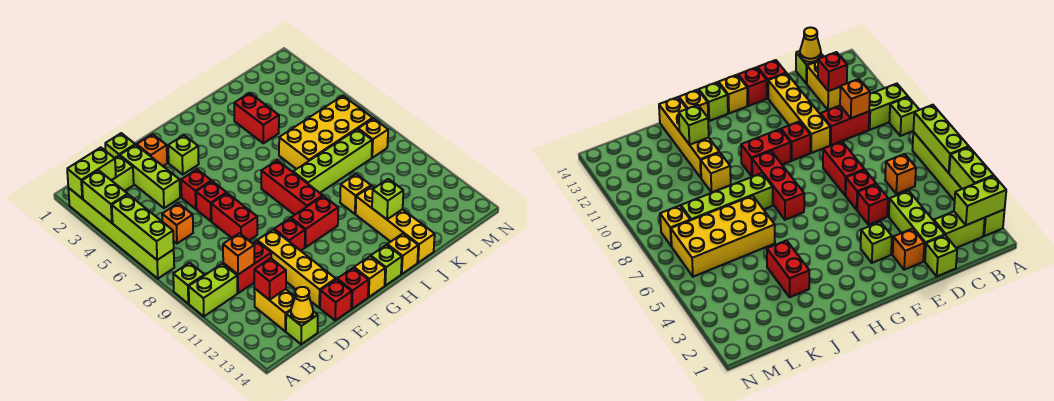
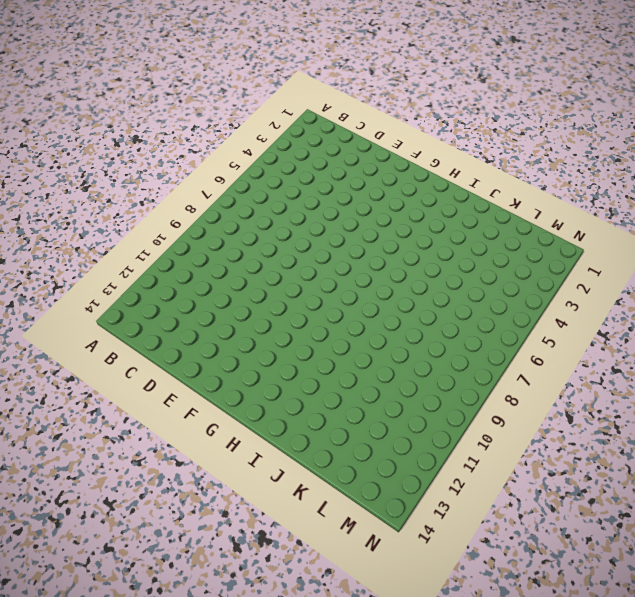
none -> lime brick A2:A7 level 1
none -> lime brick A9 level 1
none -> lime brick A10:B10 level 1
none -> lime brick B2:C2 level 1

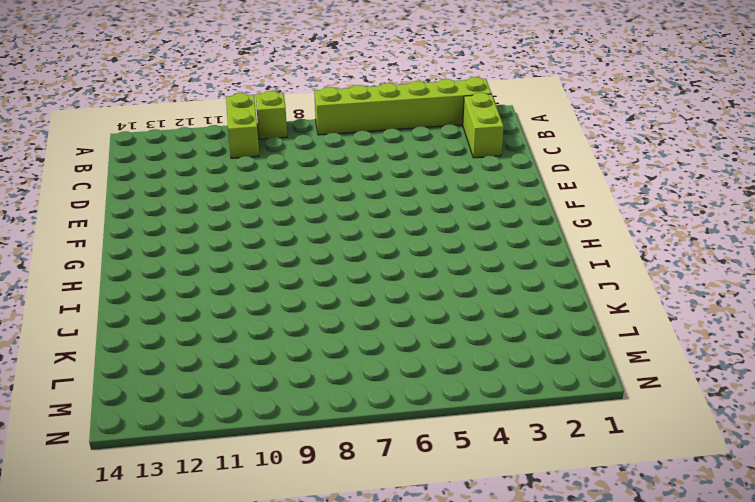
none -> orange brick C6 level 1
none -> red brick C10:D10 level 1
none -> yellow brick C12:C13 level 1
none -> lime brick C14 level 1

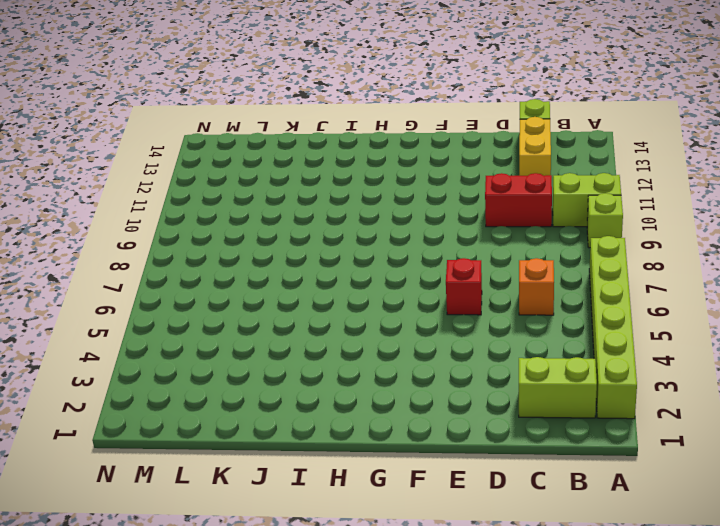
none -> lime brick D1 level 1
none -> lime brick D2:D4 level 1
none -> orange brick E2 level 1
none -> red brick E5 level 1

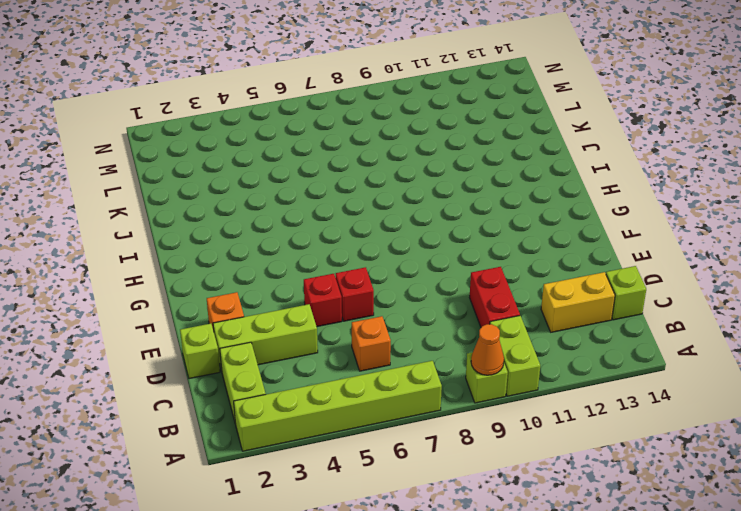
orange cone A9 level 2 -> none
none -> red brick E7:E8 level 1
none -> yellow brick E10:E13 level 1
none -> red brick E14 level 1
none -> lime brick F3 level 1

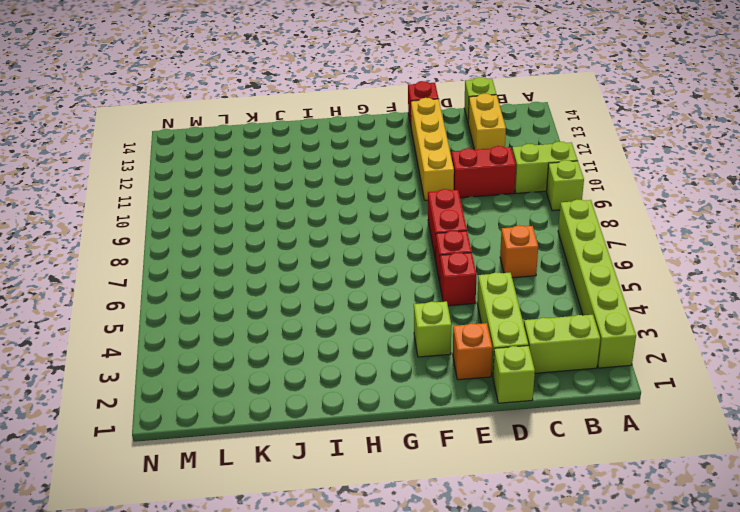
none -> red brick F10 level 1
none -> red brick F14 level 1
none -> red brick G10:H10 level 1
none -> yellow brick G14 level 1

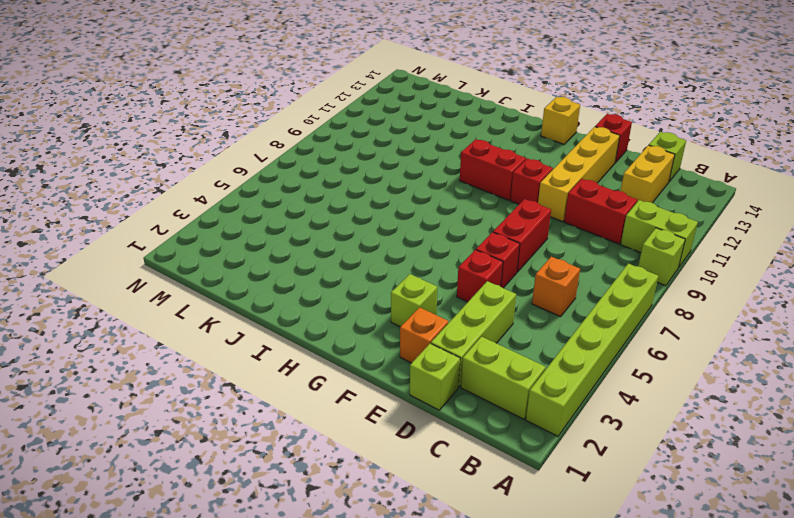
none -> red brick F14 level 1
none -> red brick H7:H9 level 1
none -> lime brick H14 level 1
none -> lime brick I8:L8 level 1

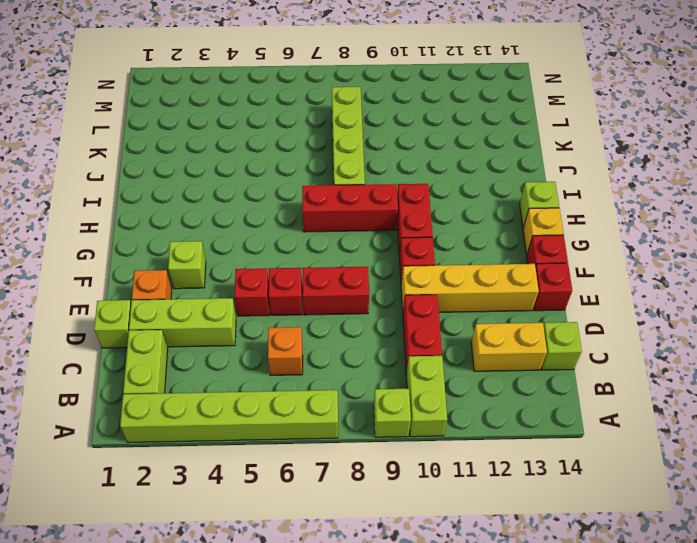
none -> yellow brick I14 level 1
none -> red brick J3:J4 level 1
none -> yellow brick J6:M7 level 1
none -> yellow brick J10 level 1

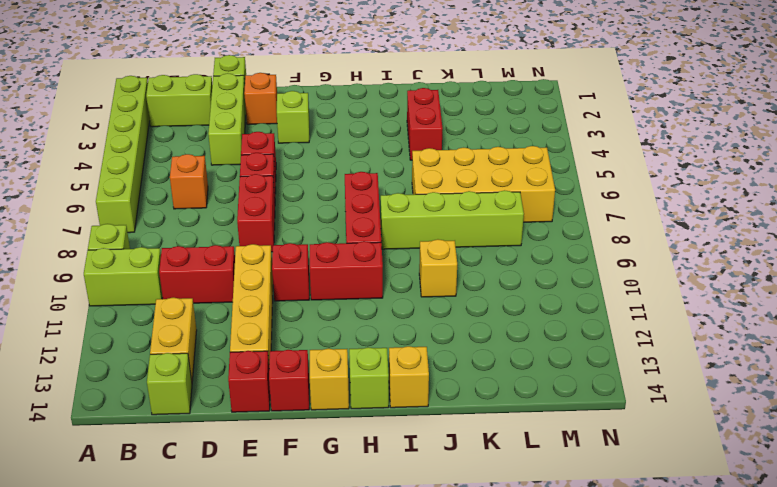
none -> yellow brick J11:J14 level 1
none -> yellow brick M8 level 1
none -> lime brick A2:B2 level 2
none -> lime brick A3:A4 level 2

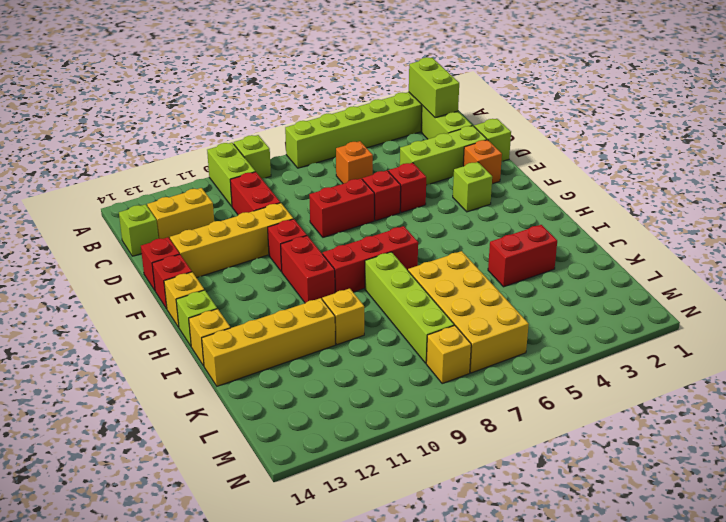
none -> lime brick A3:A4 level 2
none -> lime brick A5:A7 level 2
none -> orange brick C10 level 2
none -> red brick C12 level 2

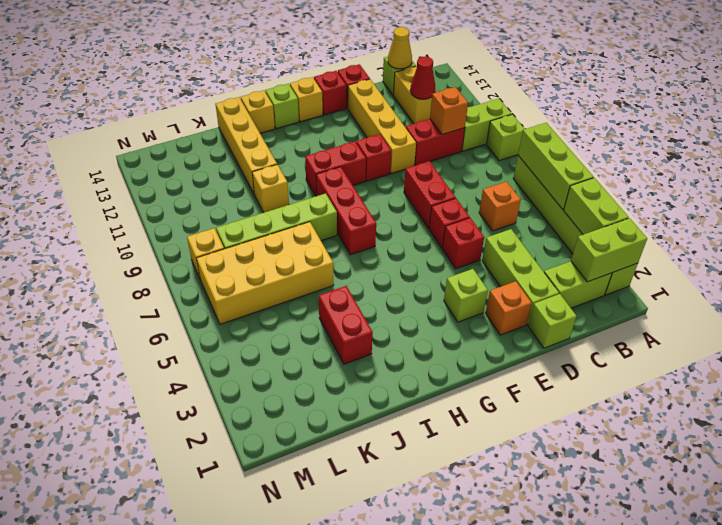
red cone C12 level 2 -> red brick C12 level 2
none -> lime brick J12 level 2

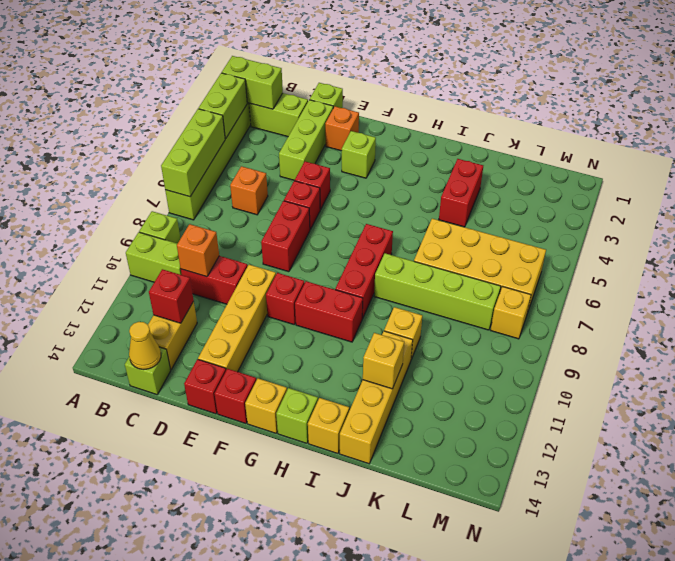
yellow brick J12 level 2 -> lime brick J12 level 2

